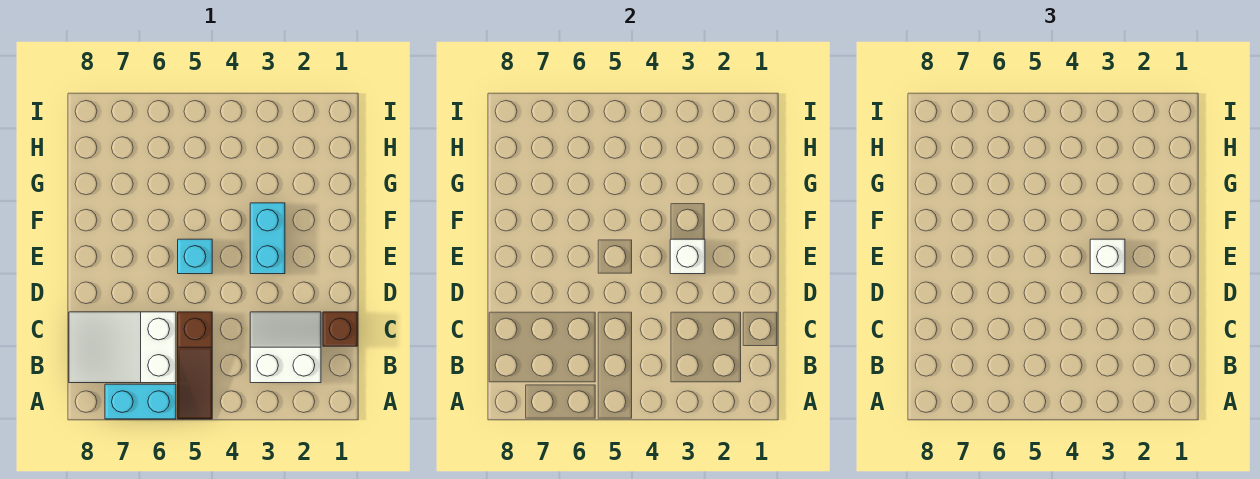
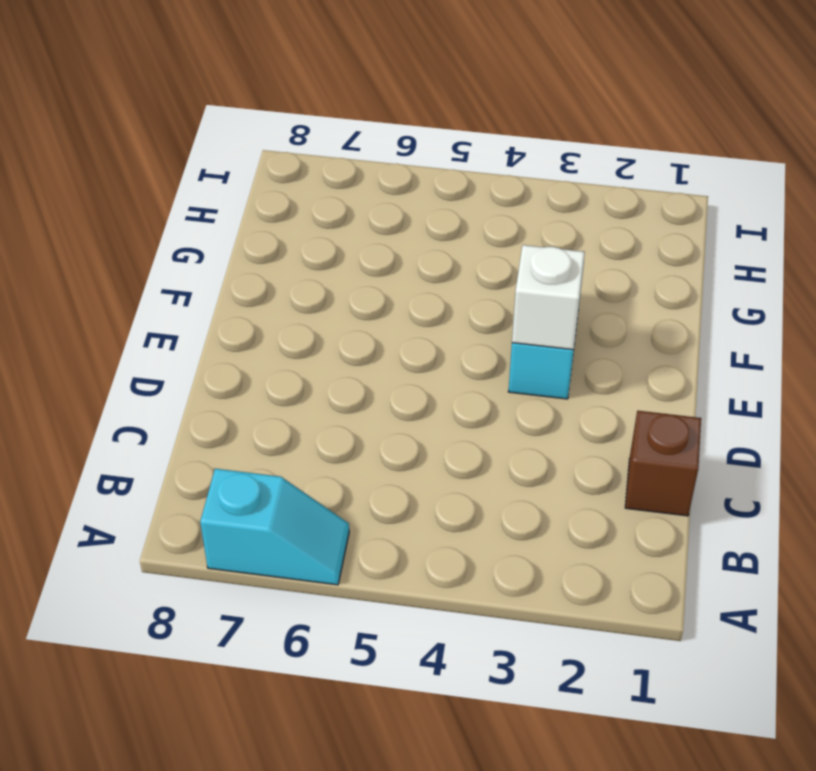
cyan slope A6:A7 level 1 top 7 -> cyan brick A6:A7 level 1
none -> brown slope A5:C5 level 1 top C
none -> white slope B2:C3 level 1 top B

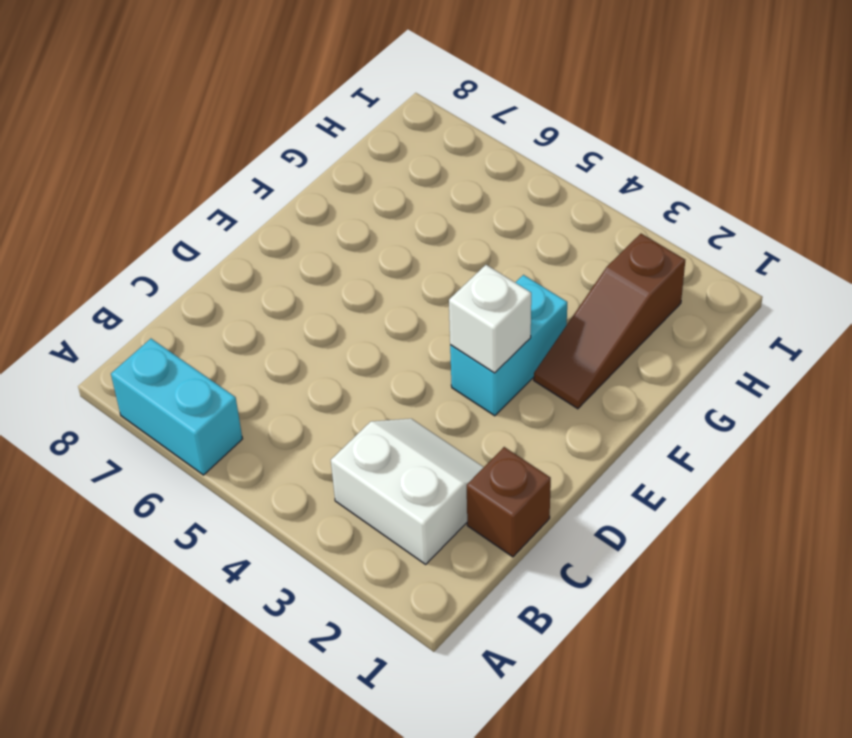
brown slope F2:H2 level 1 top H -> brown slope A5:C5 level 1 top C
none -> white slope B6:C8 level 1 top 6
none -> cyan brick E5 level 1

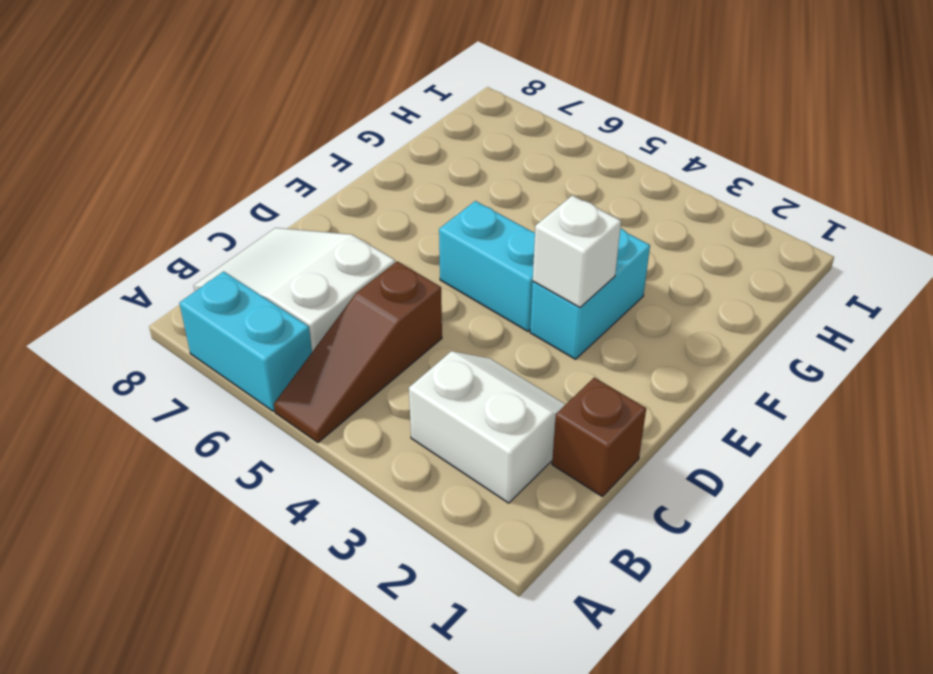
cyan brick E4:E5 level 1 -> cyan brick E5 level 1
none -> white brick E3 level 3

